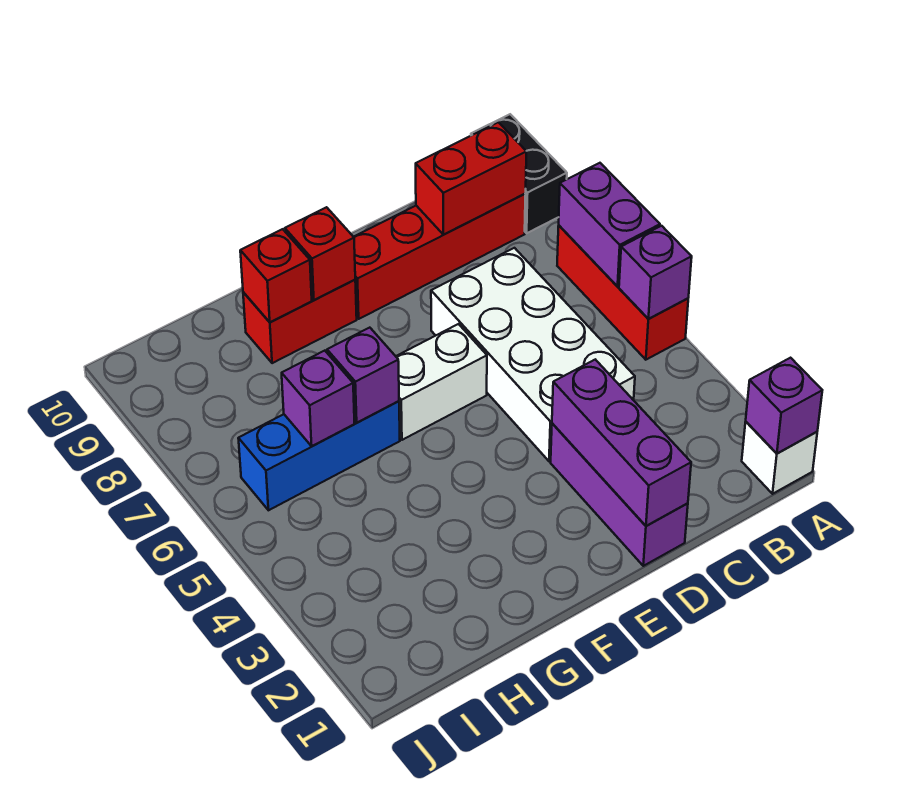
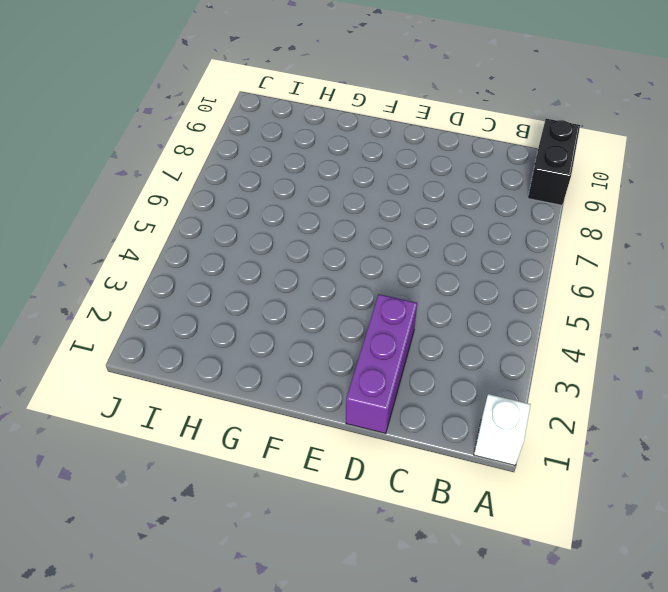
none -> red brick A5:A7 level 1
none -> red brick B9:E9 level 1
none -> white brick C4:D7 level 1

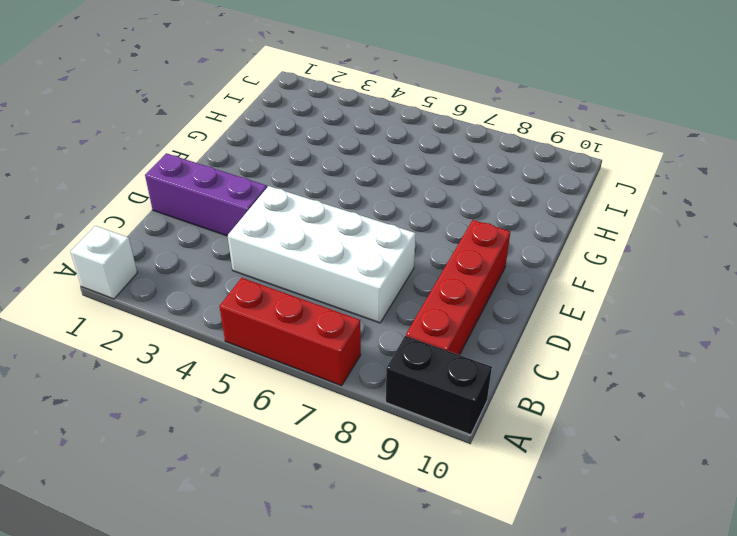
none -> white brick E6:F6 level 1
none -> red brick F9:G9 level 1
none -> blue brick G6:I6 level 1

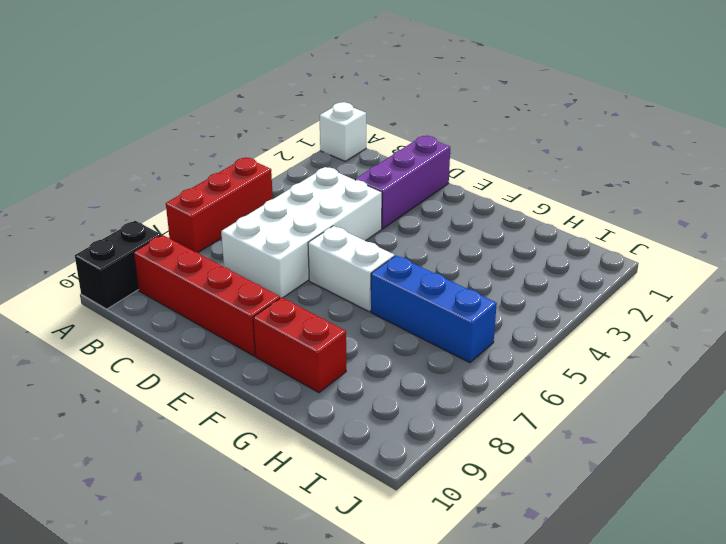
none -> purple brick A1 level 2
none -> purple brick A5 level 2
none -> purple brick A6:A7 level 2

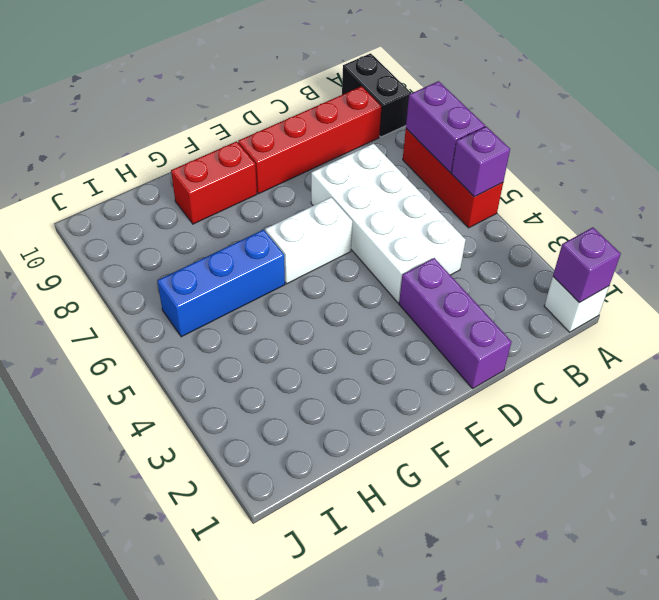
none -> red brick B9:C9 level 2
none -> purple brick D1:D3 level 2
none -> red brick F9 level 2

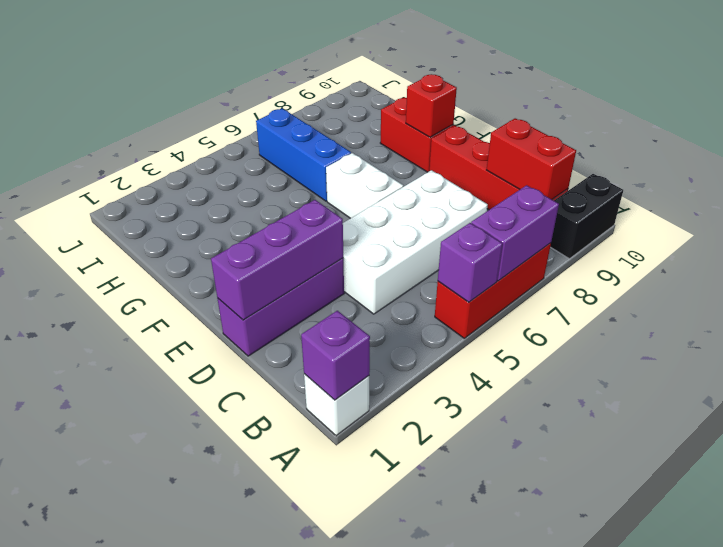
none -> purple brick G6 level 2
none -> red brick G9 level 2
none -> purple brick H6 level 2

